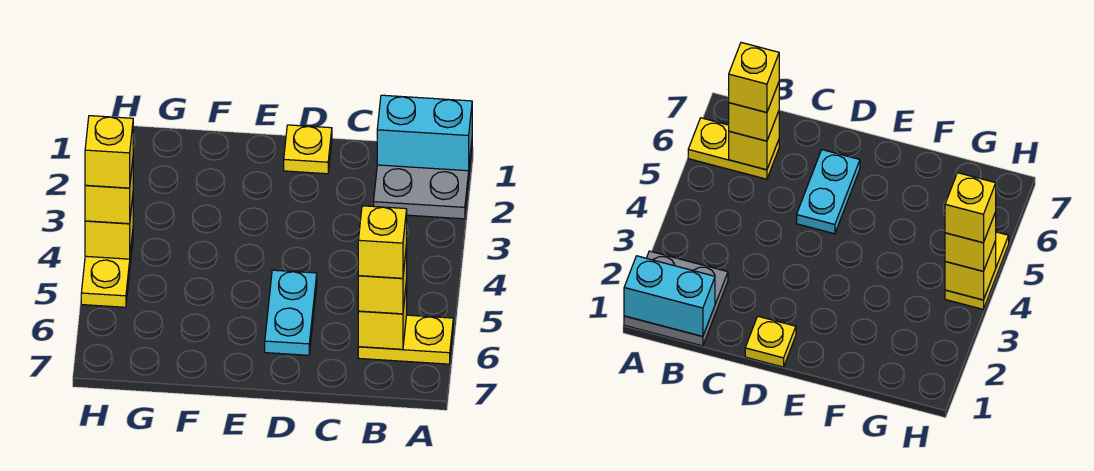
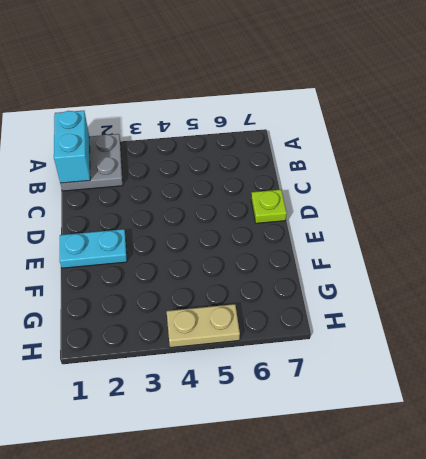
lime plate D7 level 1 -> none
cyan plate E1:E2 level 1 -> cyan plate D5:D6 level 1
tan plate H4:H5 level 1 -> yellow plate H4:H5 level 1
none -> yellow plate A6:B6 level 1
none -> yellow plate D1 level 1
none -> yellow brick B6 level 2

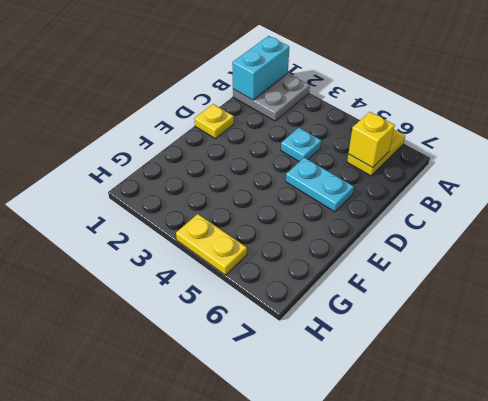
cyan plate C4 level 1 -> none
none -> yellow brick H4 level 2
none -> yellow brick B6 level 3
none -> yellow brick H4 level 3

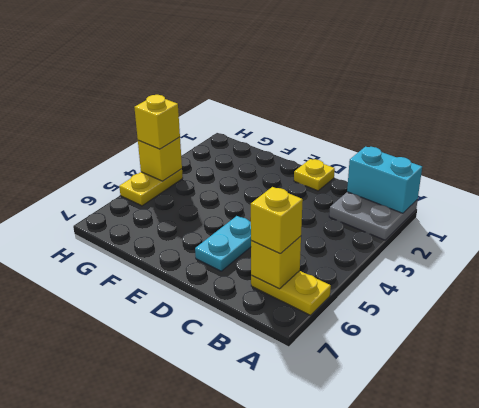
none -> yellow brick B6 level 4
none -> yellow brick H4 level 4

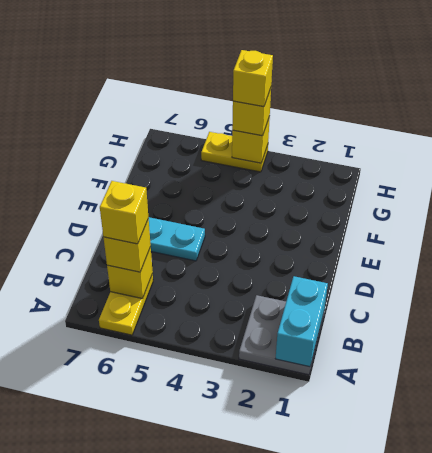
none -> yellow plate D1 level 1

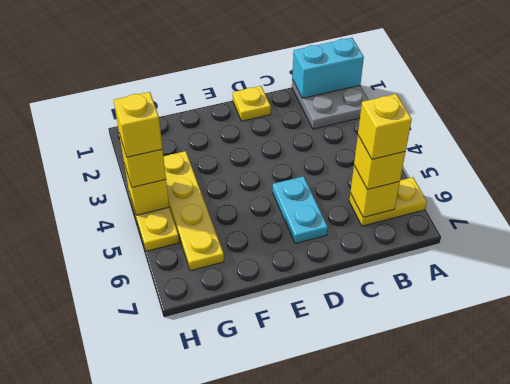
yellow plate G3:G6 level 1 -> none

